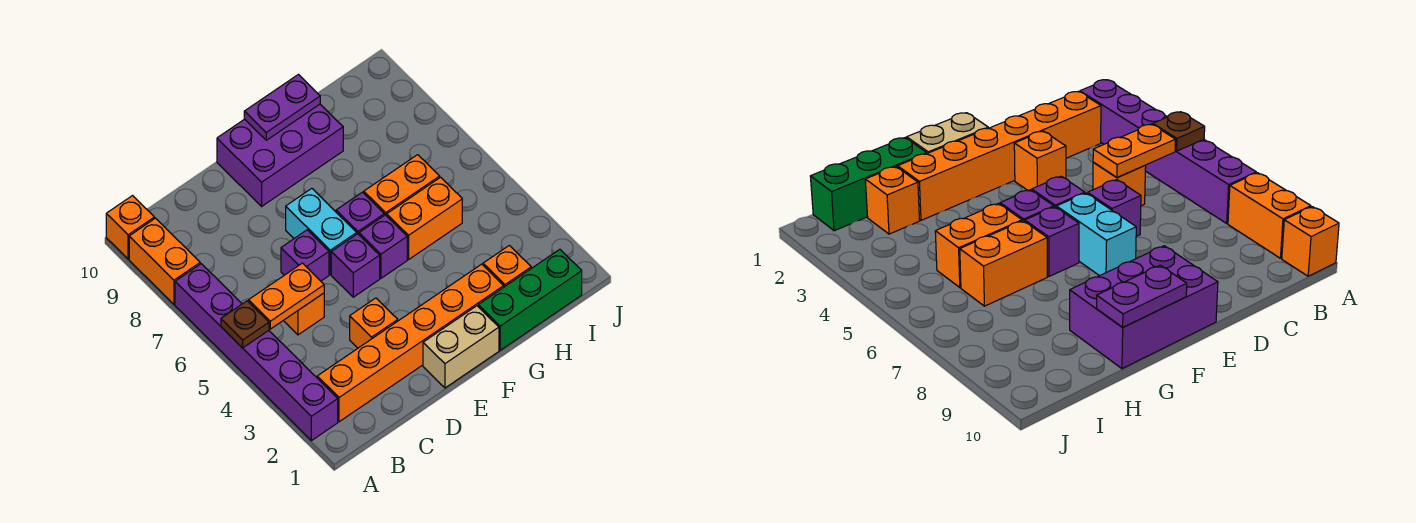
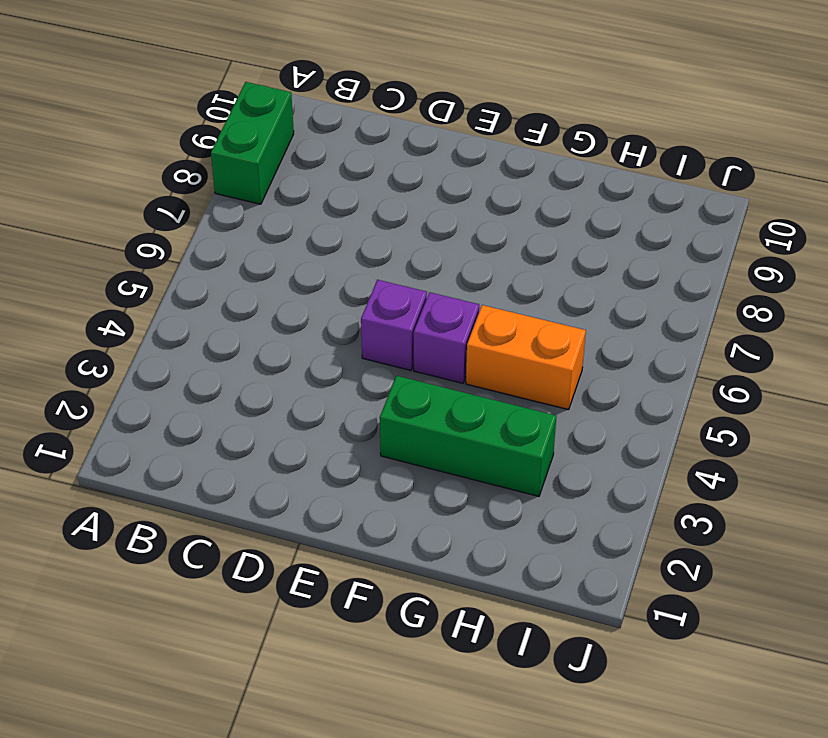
green brick A8:A9 level 1 -> orange brick A8:A9 level 1
green brick F3:H3 level 1 -> green brick G1:I1 level 1
none -> purple brick A2:A7 level 1
none -> orange brick A10 level 1
none -> orange brick B2:G2 level 1

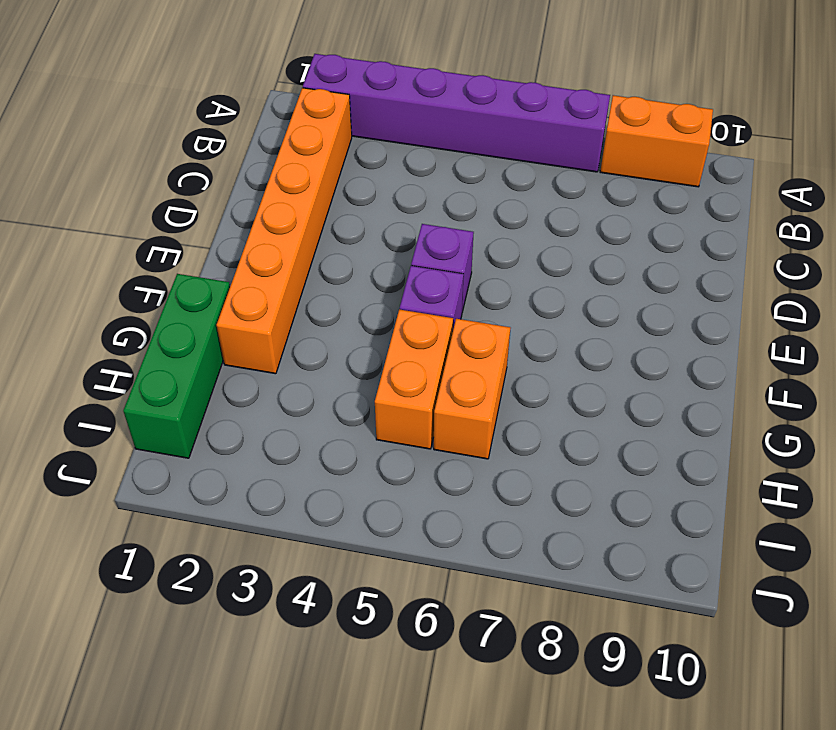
none -> orange brick A10 level 1
none -> orange brick C5 level 1
none -> orange brick D3 level 1

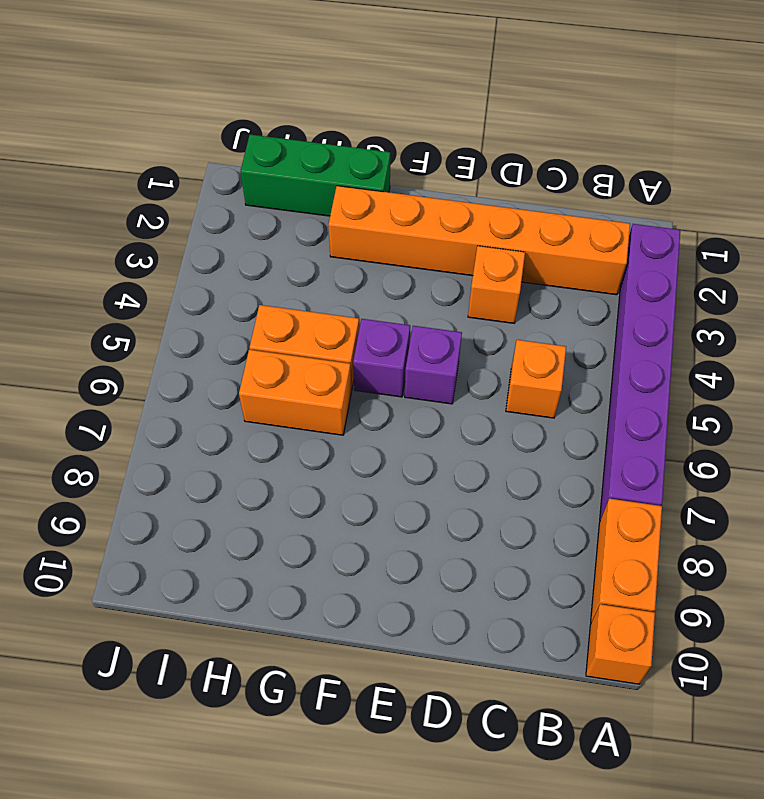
none -> purple brick D6 level 1
none -> tan brick E1:F1 level 1
none -> cyan brick E6:E7 level 1

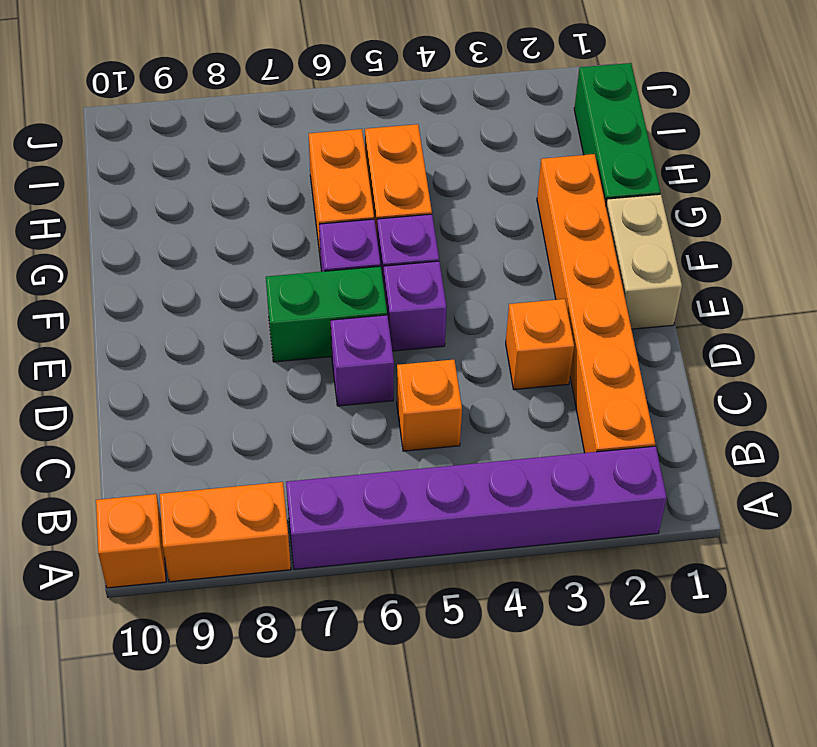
green brick E6:E7 level 1 -> cyan brick E6:E7 level 1
none -> purple brick E9:G10 level 1
none -> orange brick H2 level 1
none -> brown plate A5 level 2

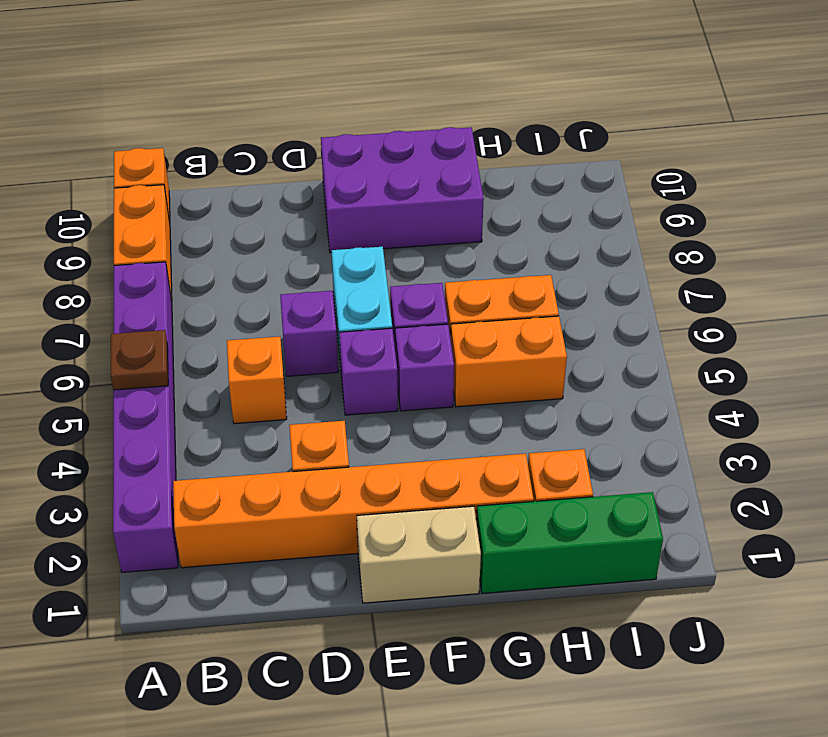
none -> orange plate B5:C5 level 2
none -> purple plate F10:G10 level 2

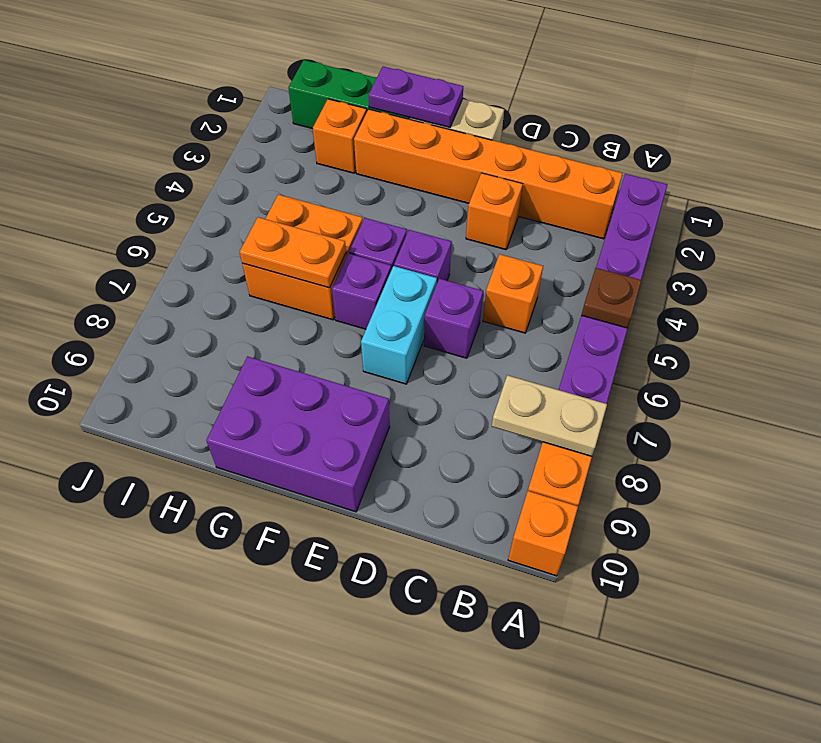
tan plate A8:B8 level 2 -> none
purple plate F1:G1 level 2 -> purple plate F10:G10 level 2
orange plate G6:H6 level 2 -> orange plate B5:C5 level 2

